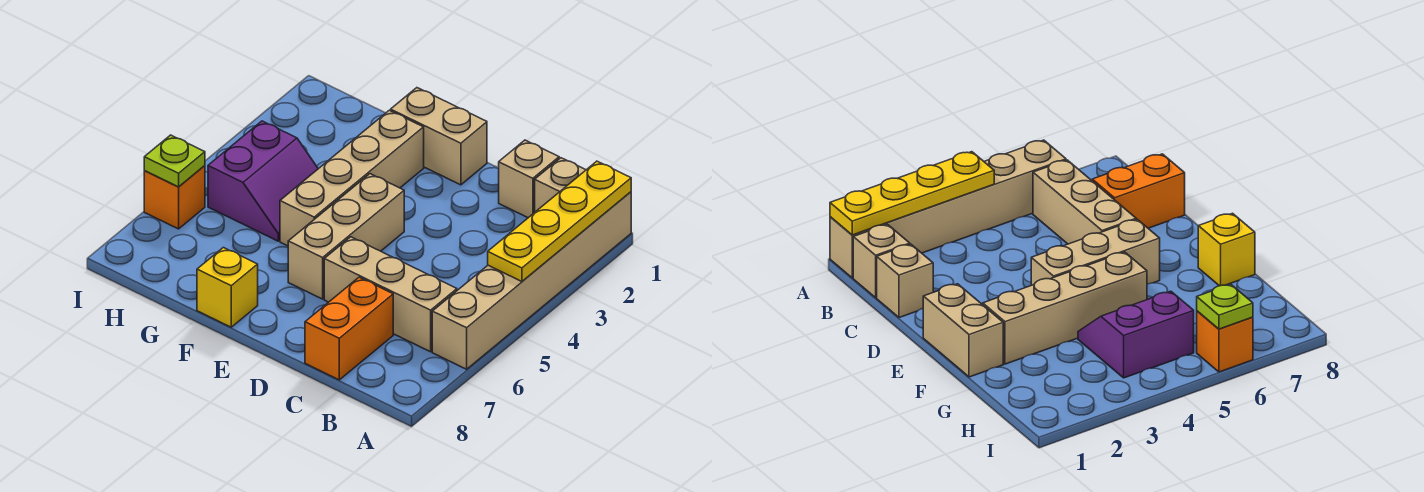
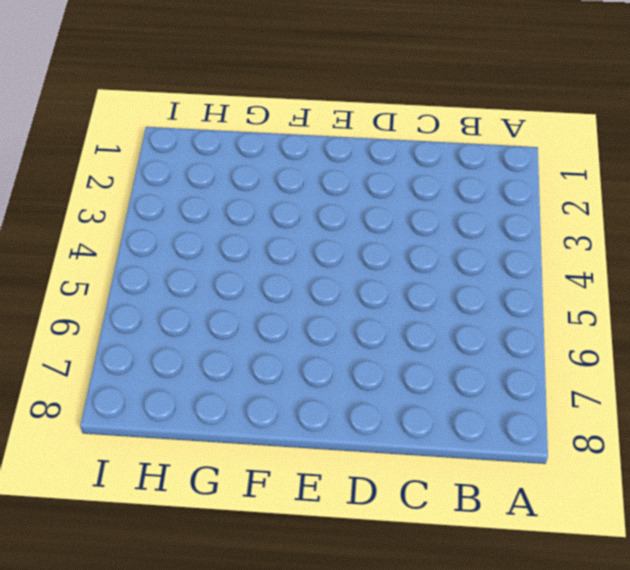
none -> tan brick A1:A6 level 1
none -> tan brick B1 level 1
none -> tan brick B6:D6 level 1

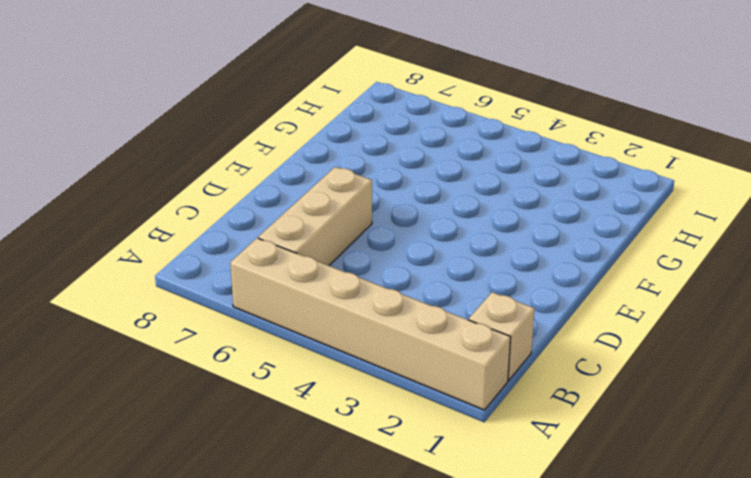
none -> tan brick C1 level 1
none -> orange brick C7:C8 level 1
none -> tan brick E1:F1 level 1

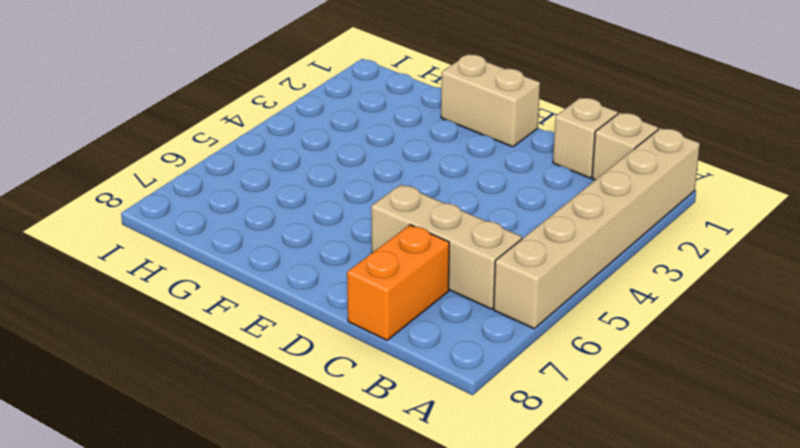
none -> tan brick E4:E6 level 1
none -> tan brick F2:F5 level 1
none -> yellow brick F8 level 1

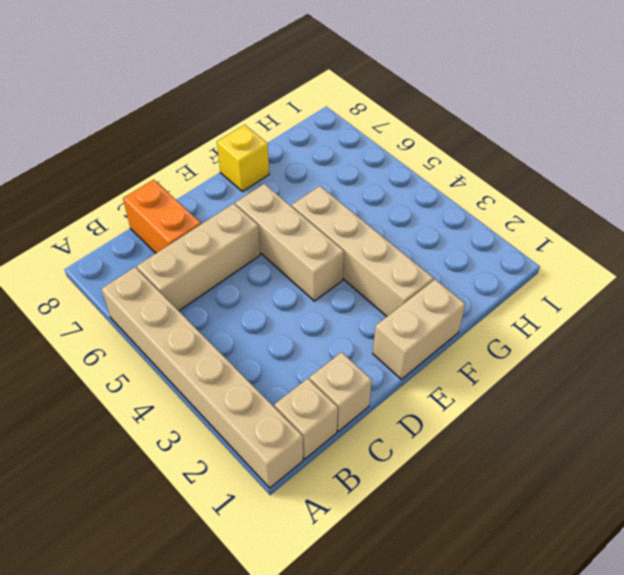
none -> purple slope G4:H5 level 1 top H
none -> orange brick I6 level 1
none -> yellow plate A1:A4 level 2

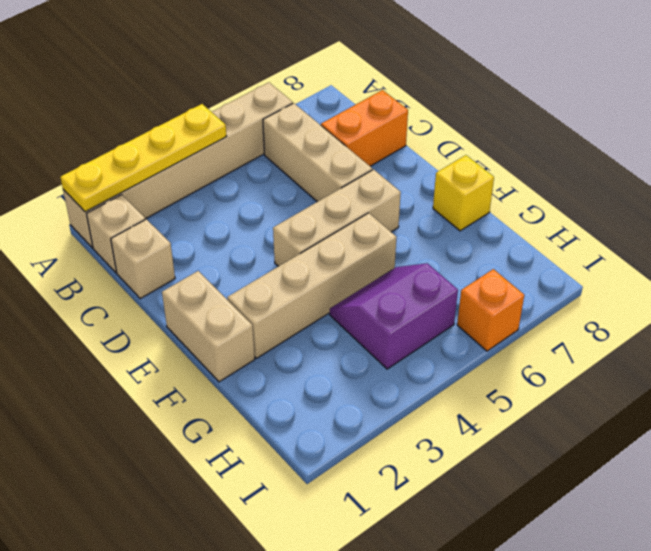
none -> lime plate I6 level 2

